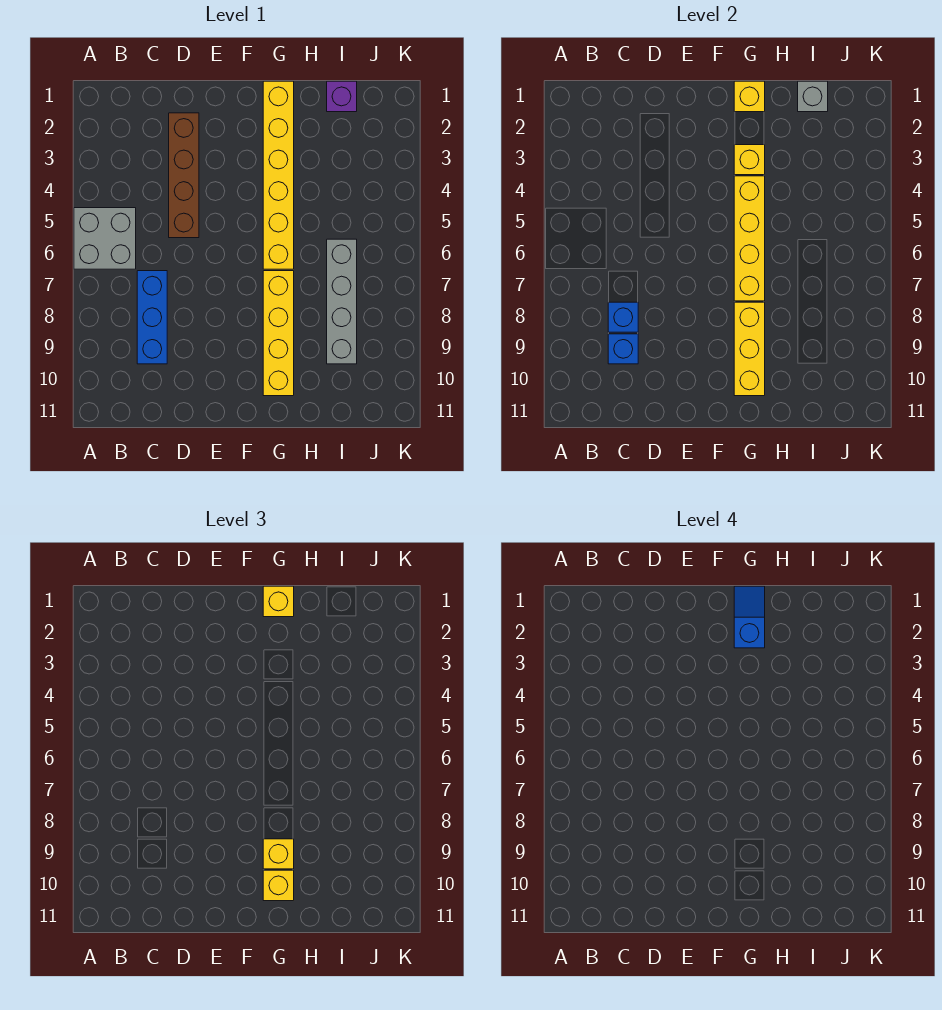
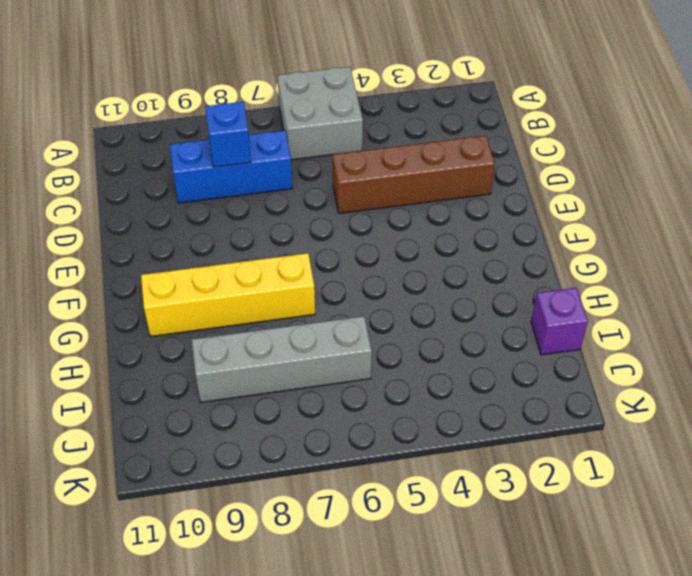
none -> yellow brick G1:G6 level 1
none -> blue brick C9 level 2
none -> yellow brick G1 level 2

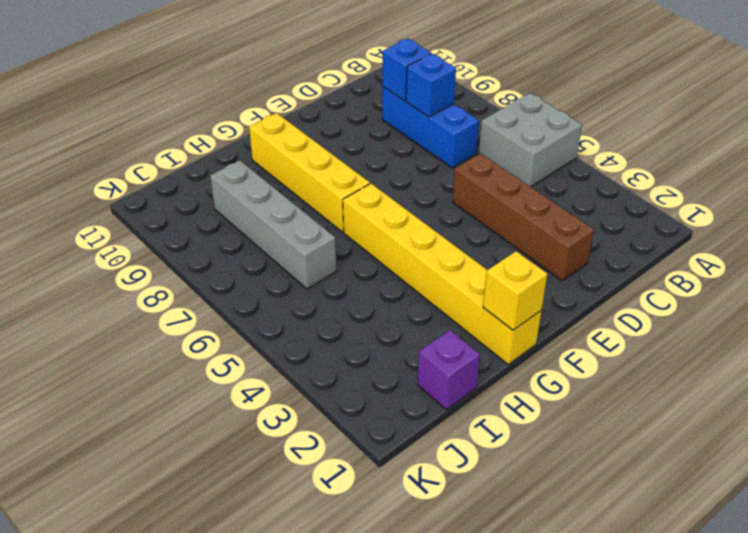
none -> yellow brick G3 level 2
none -> yellow brick G4:G7 level 2
none -> yellow brick G8:G10 level 2

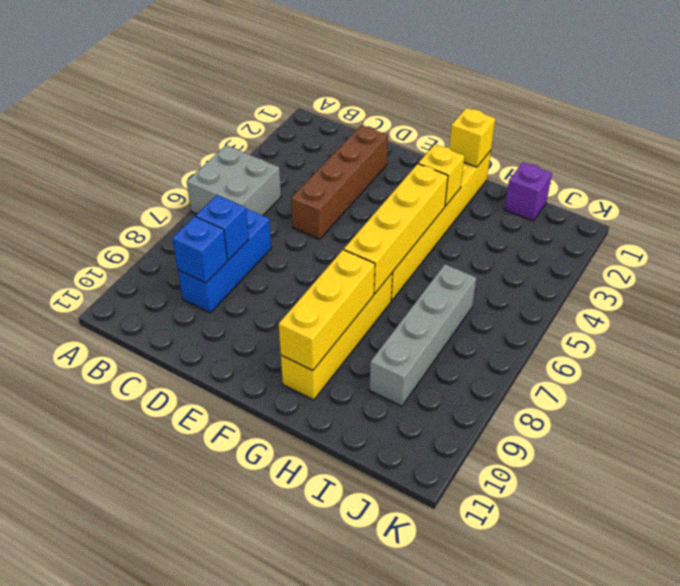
none -> grey brick I1 level 2
none -> yellow brick G1 level 3
none -> yellow brick G9 level 3

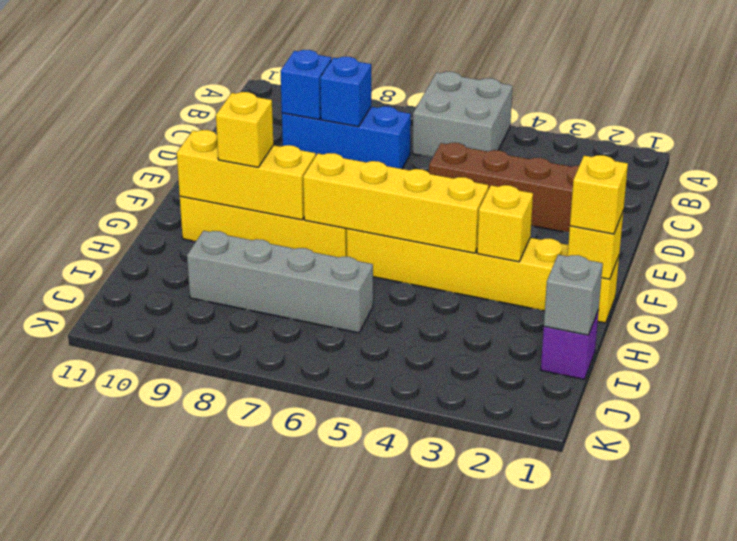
none -> yellow brick G10 level 3
none -> blue slope G1:G2 level 4 top 2

